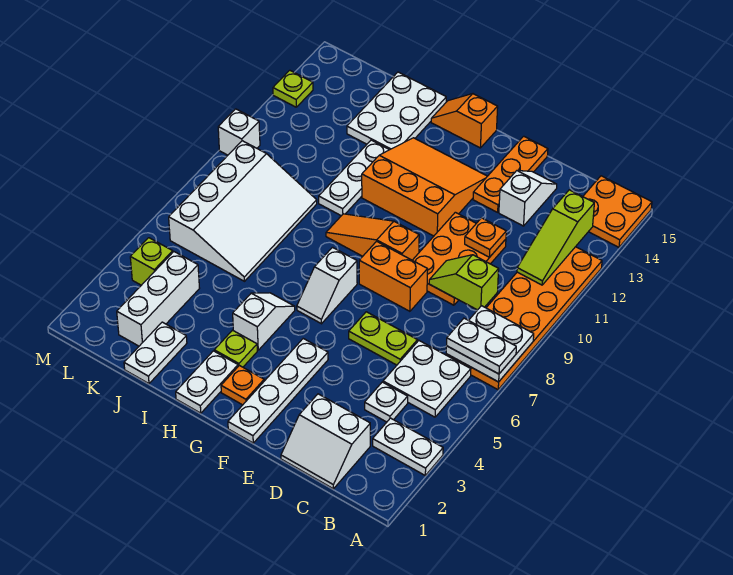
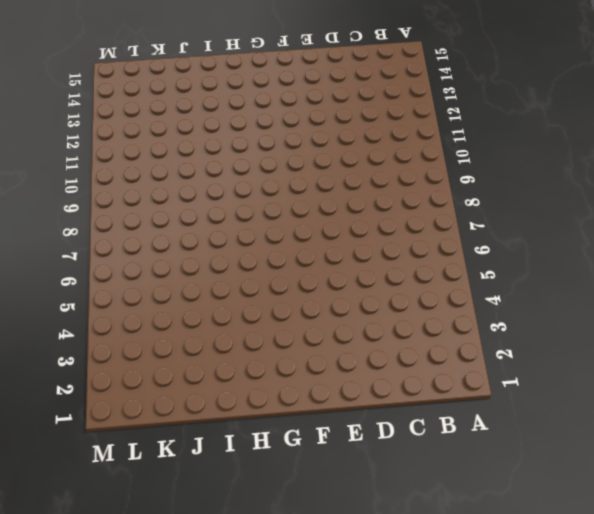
none -> white plate A3:B3 level 1
none -> orange plate A7:B12 level 1
none -> orange plate A14:B15 level 1
none -> white plate B5:C6 level 1

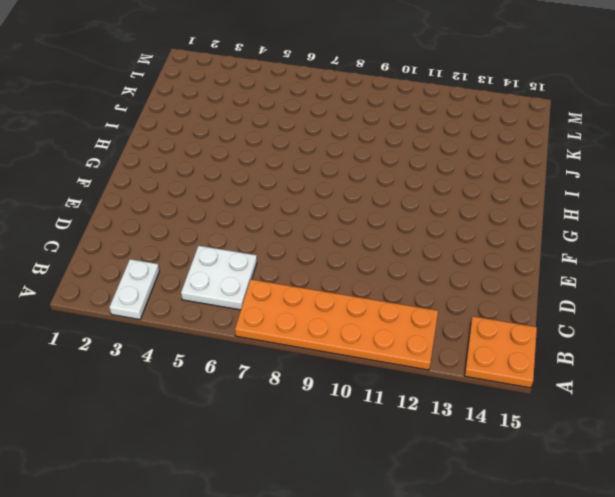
none -> white slope C1:D2 level 1 top 2
none -> white plate C4 level 1
none -> lime plate D6:E6 level 1
none -> orange plate D9:E11 level 1

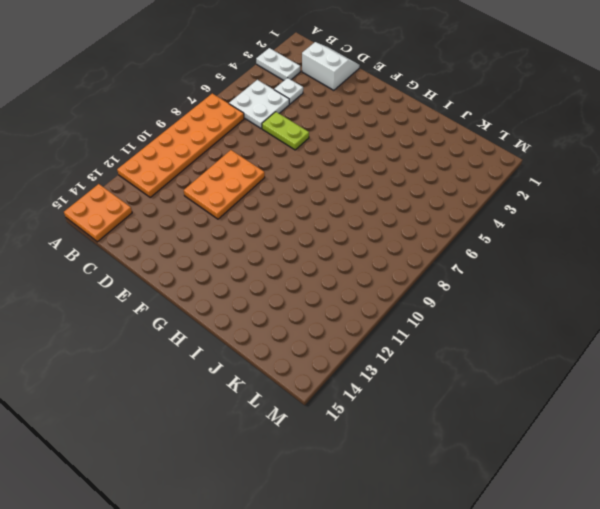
none -> white slope D13:D14 level 1 top 13
none -> orange brick E8:F8 level 1
none -> orange plate E13:E15 level 1
none -> white plate F1:F4 level 1

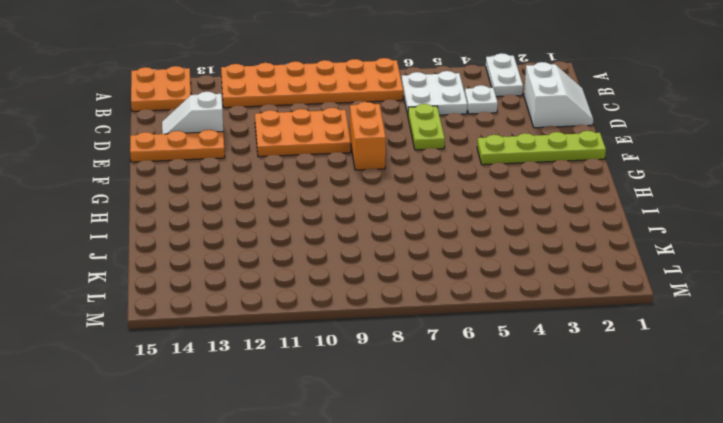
lime plate F1:F4 level 1 -> white plate F1:F4 level 1
none -> orange slope F9:H9 level 1 top F
none -> orange slope F11:H13 level 1 top 11
none -> orange plate G2 level 1
none -> white slope G6:G7 level 1 top 7

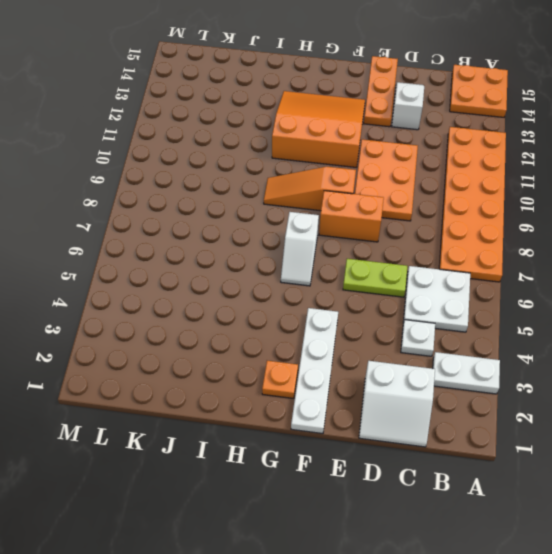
none -> orange slope G15:H15 level 1 top G
none -> white plate H1:H2 level 1
none -> lime plate H3 level 1
none -> white slope H4:H5 level 1 top 4

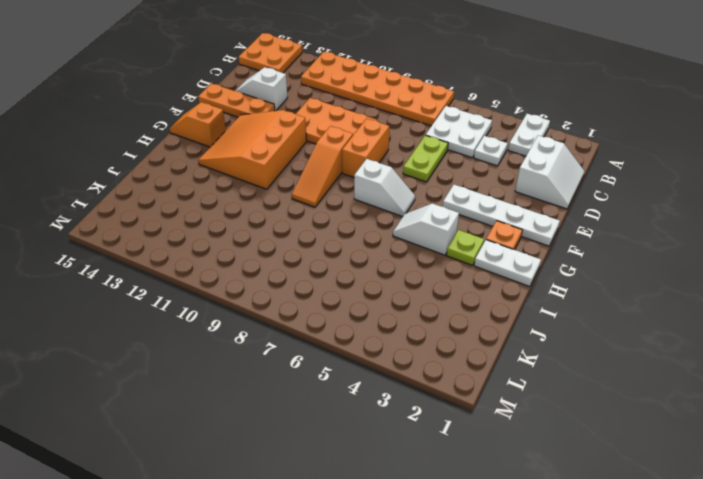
orange slope G14:G15 level 1 top 14 -> orange slope G15:H15 level 1 top G
none -> white plate I10:I12 level 1
none -> white plate I13:J15 level 1
none -> white plate J1:J2 level 1
none -> white slope J6:L9 level 1 top L

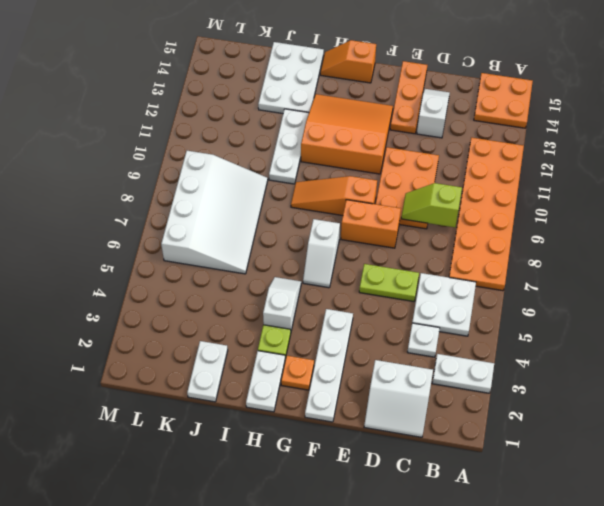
none -> white brick K2:K4 level 1
none -> lime brick L4 level 1
none -> white brick M10 level 1
none -> lime plate M13 level 1

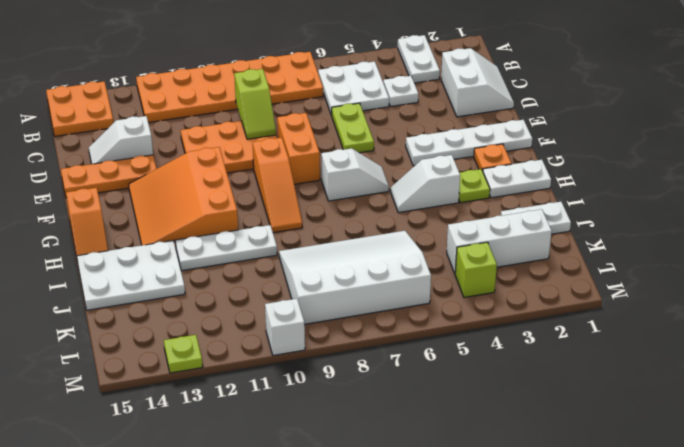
none -> white plate A7:B8 level 2
none -> lime slope B11:B13 level 2 top 13
none -> orange plate D11 level 2
none -> white plate A7:B7 level 3

